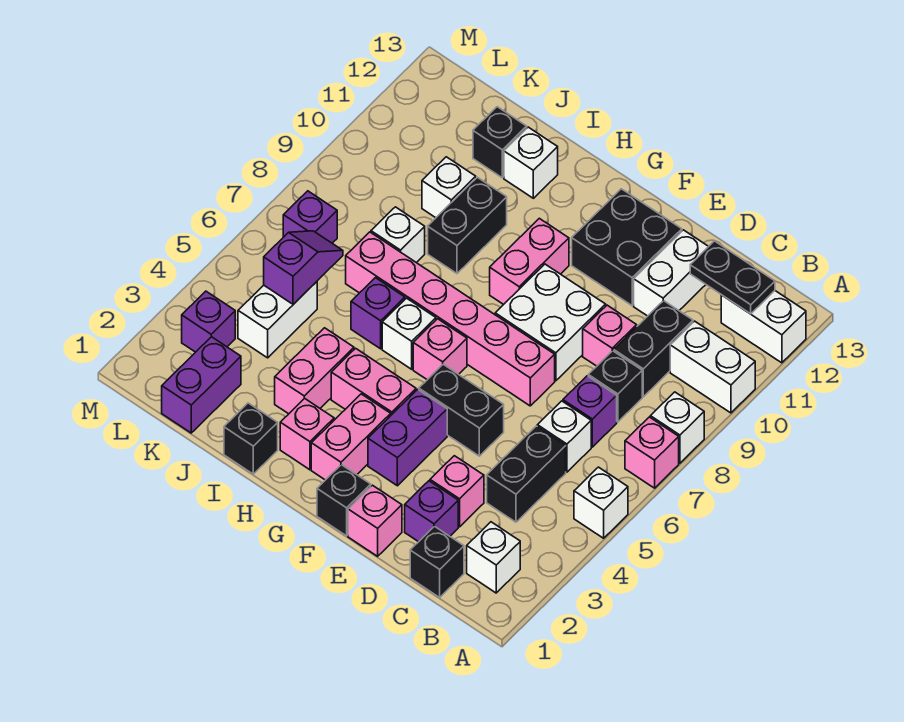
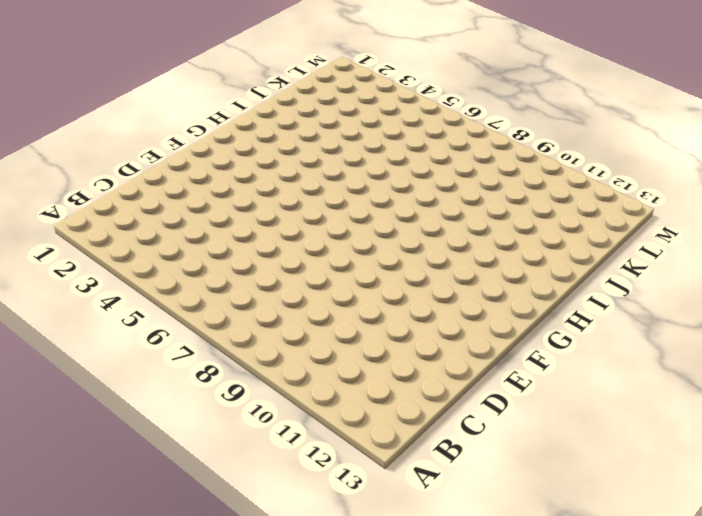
none -> white brick A5 level 1
none -> pink brick A7 level 1
none -> white brick A8 level 1
none -> white brick A10:B10 level 1

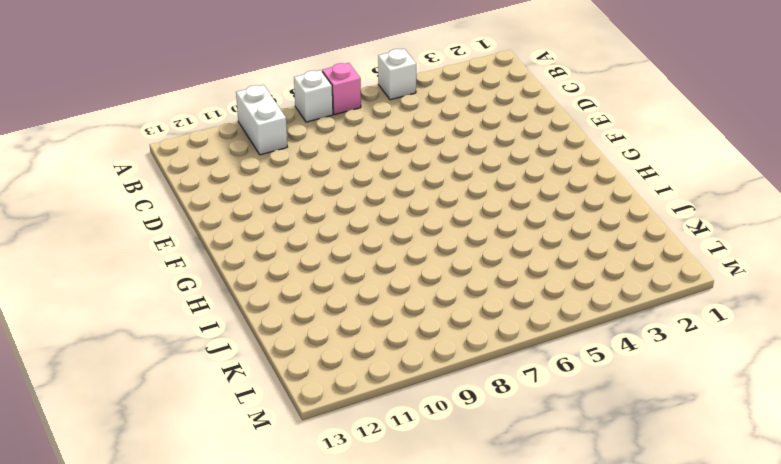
none -> white brick A12:B12 level 1
none -> white brick B2 level 1
none -> black brick C1 level 1
none -> black brick C4:C5 level 1

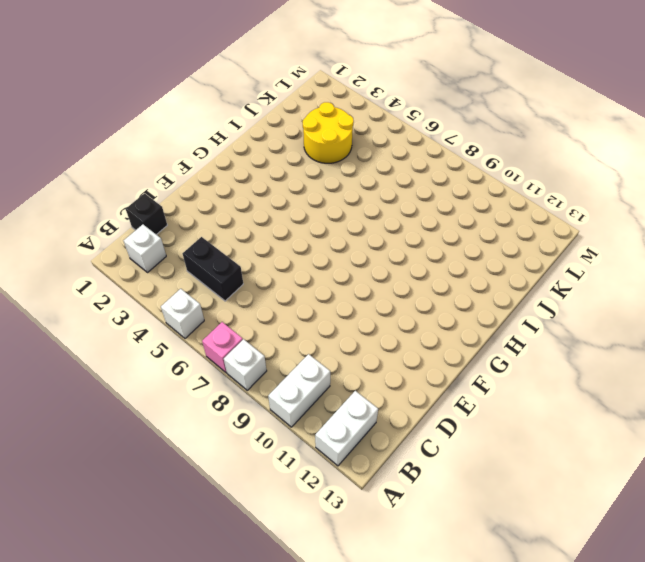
yellow round brick J3:K4 level 1 -> white brick K4:K5 level 1
none -> white brick C6 level 1
none -> purple brick C7 level 1
none -> black brick C8 level 1
none -> black brick C9:C10 level 1

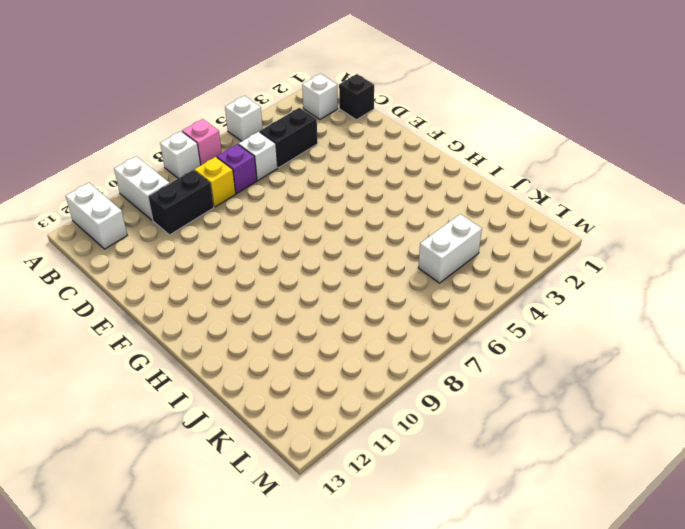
yellow brick C8 level 1 -> black brick C8 level 1
none -> purple brick D2 level 1
none -> pink brick D3 level 1
none -> pink brick D9 level 1
none -> white brick D11:D12 level 1

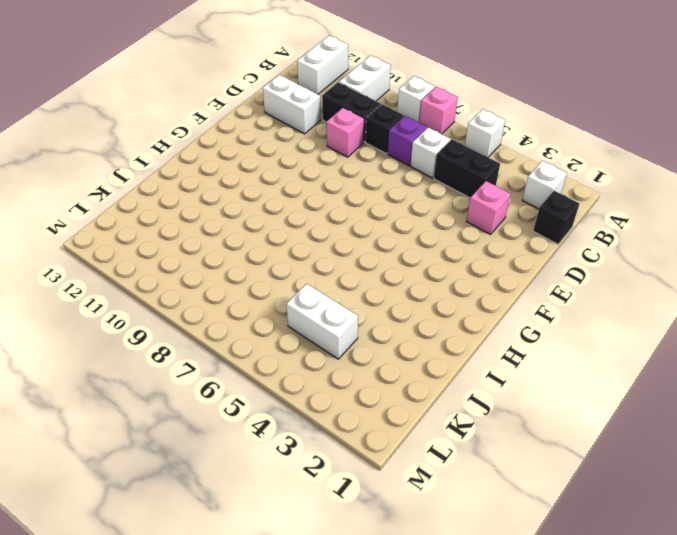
none -> purple brick D2 level 1
none -> pink brick E1 level 1
none -> black brick E5:F5 level 1
none -> pink brick E7:J7 level 1

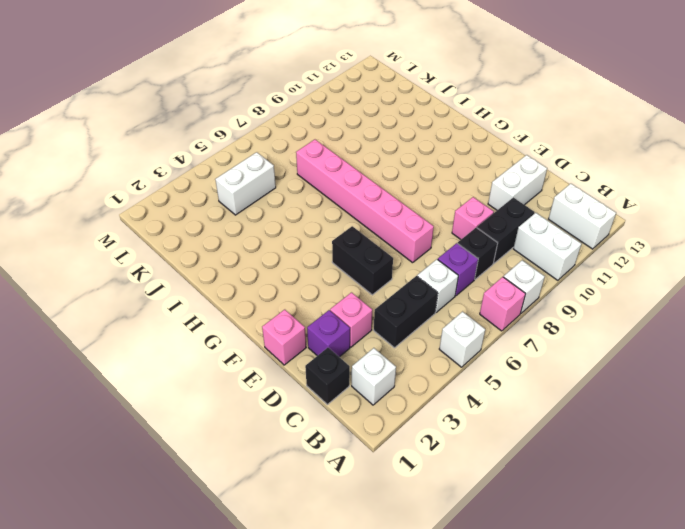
none -> white brick E8:F9 level 1
none -> black brick E11:F12 level 1
none -> black brick F1 level 1
none -> purple brick F3:F4 level 1

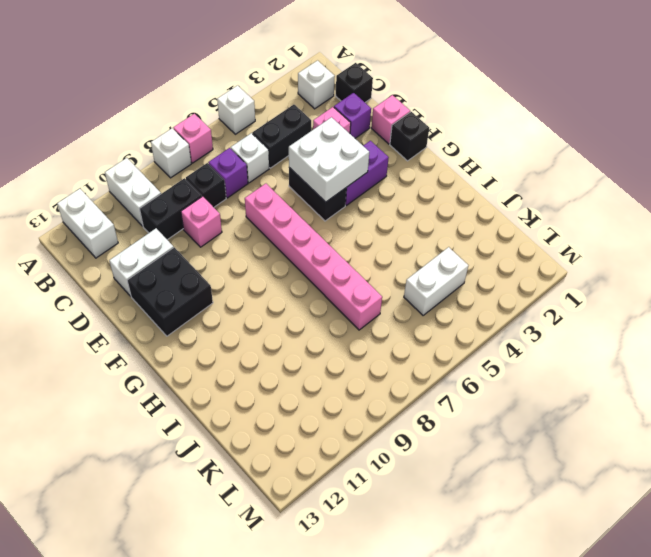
white brick E4:F5 level 2 -> white brick E8:F9 level 1
none -> pink brick G2:G3 level 1
none -> pink brick G4:H4 level 1
none -> pink brick G6 level 1
none -> pink brick G9:G10 level 1

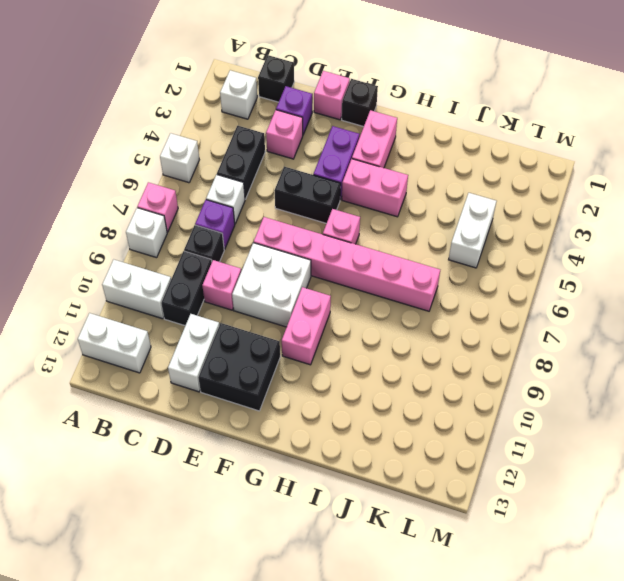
none -> pink brick H2 level 1
none -> white brick H6 level 1
none -> black brick I1 level 1
none -> pink brick I3:I4 level 1

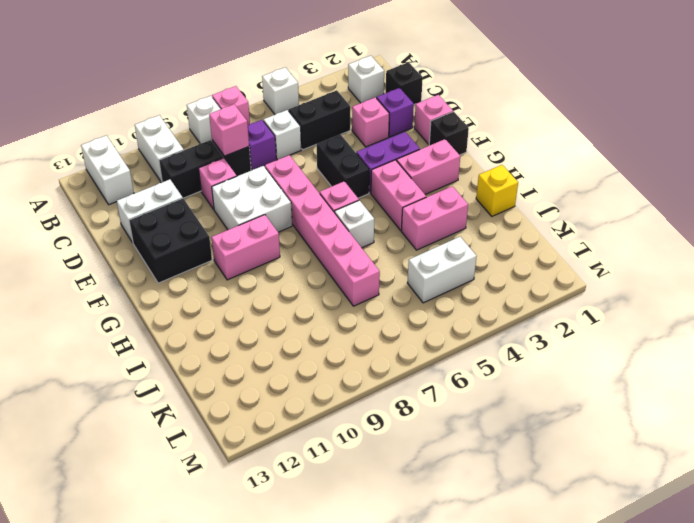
pink brick C8 level 2 -> pink brick H2 level 1
yellow brick I1 level 1 -> black brick I1 level 1
none -> purple brick I6 level 1
none -> black brick I9:I10 level 1
none -> white brick I12 level 1
none -> white brick J8 level 1

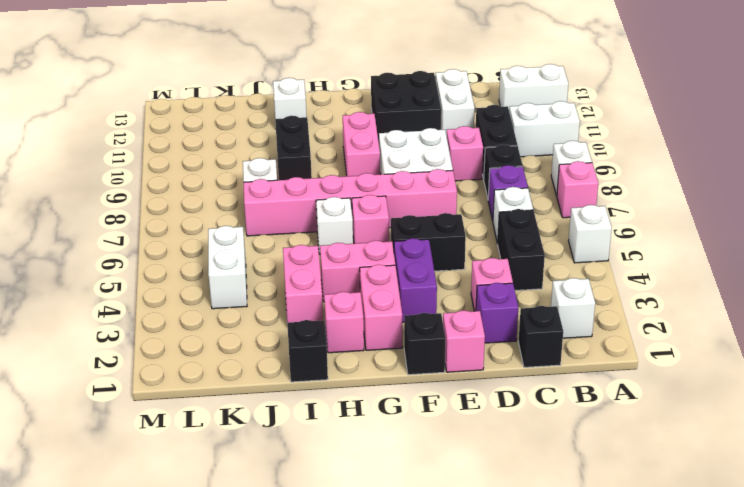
none -> purple brick I6 level 1
none -> white brick J10 level 1
none -> black brick J12 level 1
none -> purple brick K1:K2 level 1

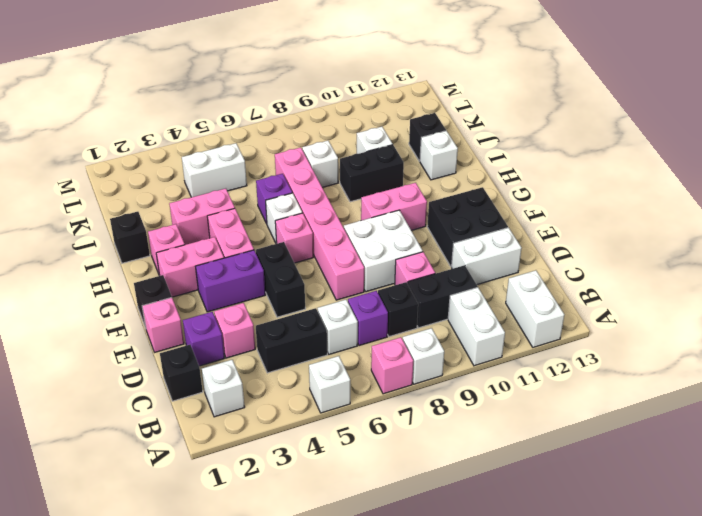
none -> purple brick K1:K2 level 1
none -> purple brick L3 level 1
none -> purple brick L7 level 1
none -> black plate B12:C12 level 2

